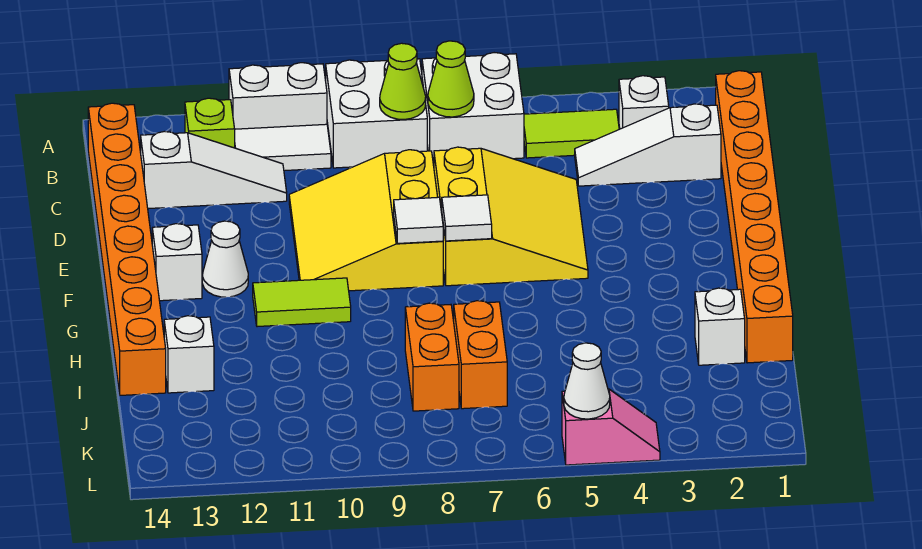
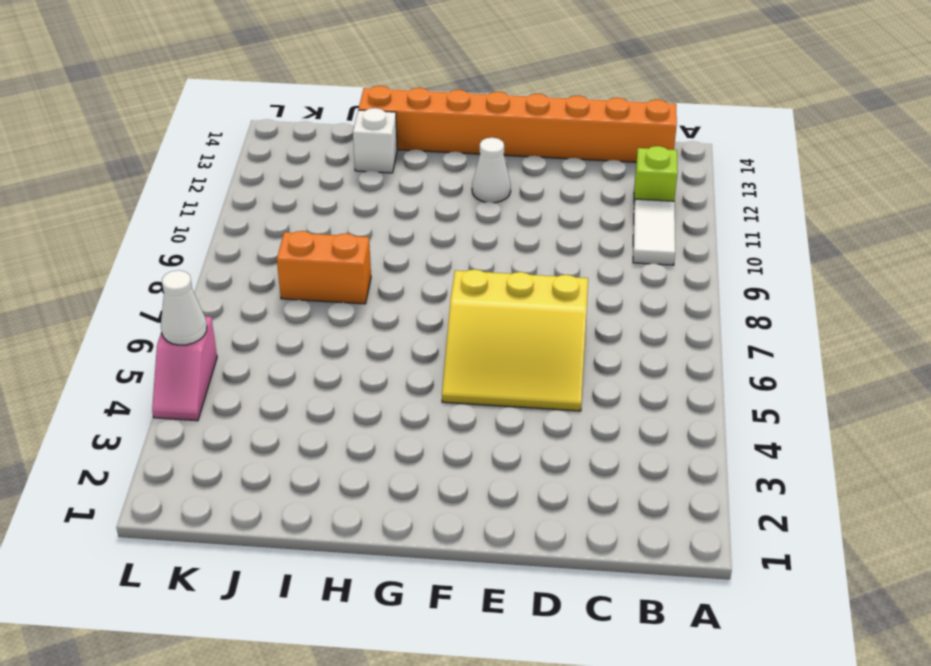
none -> white brick A6:B7 level 1
none -> white brick A8:B9 level 1
none -> white brick A10:A11 level 1

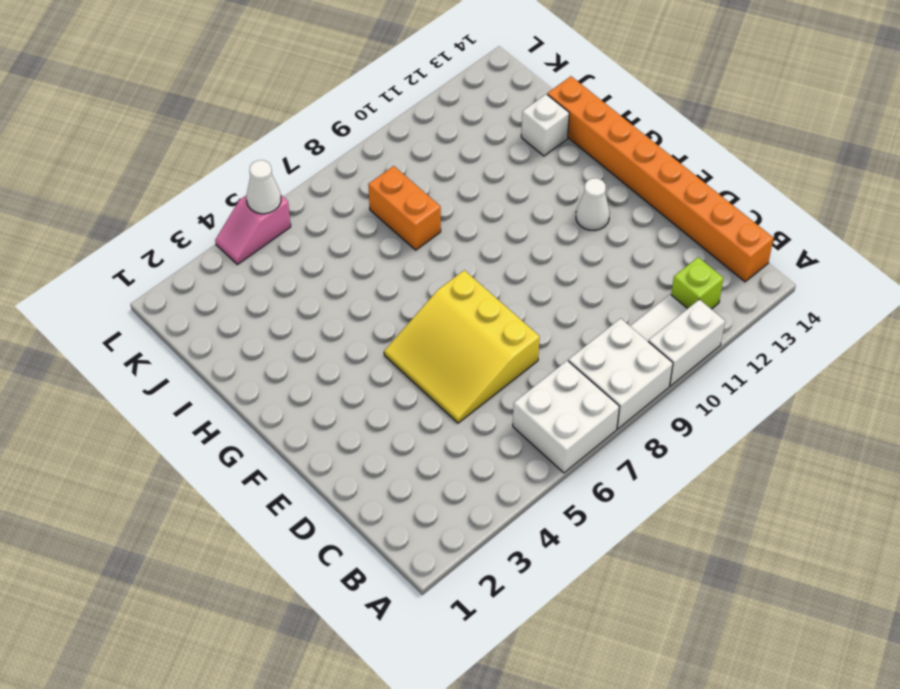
none -> orange brick B1:I1 level 1
none -> white brick B3 level 1
none -> lime tile B4:B5 level 1

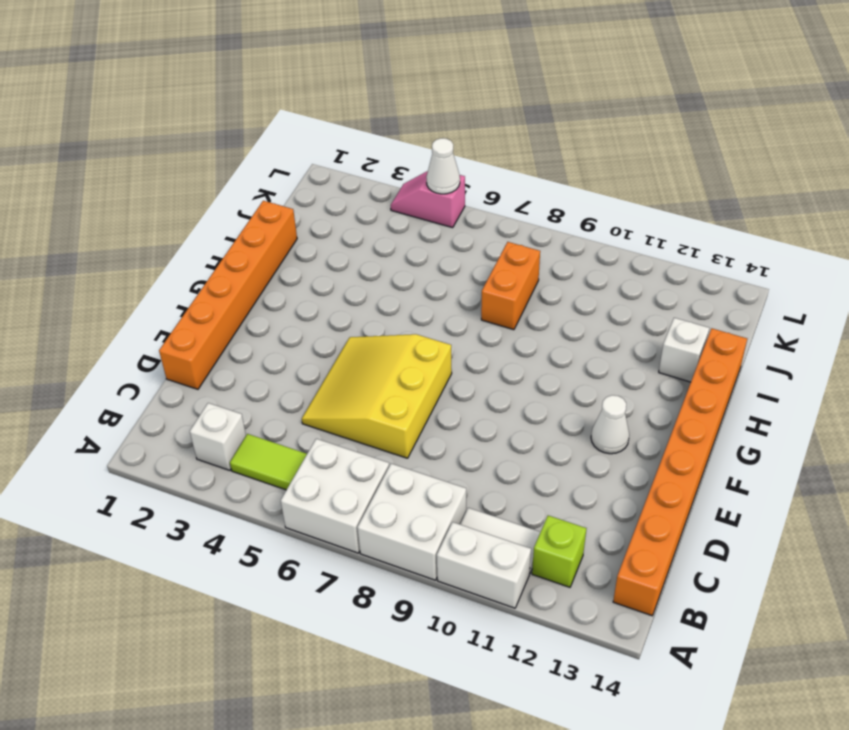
orange brick D1:I1 level 1 -> orange brick B1:I1 level 1
none -> white slope C2:C4 level 1 top 2
none -> white slope C11:C13 level 1 top 13
none -> yellow slope D8:F10 level 1 top 8

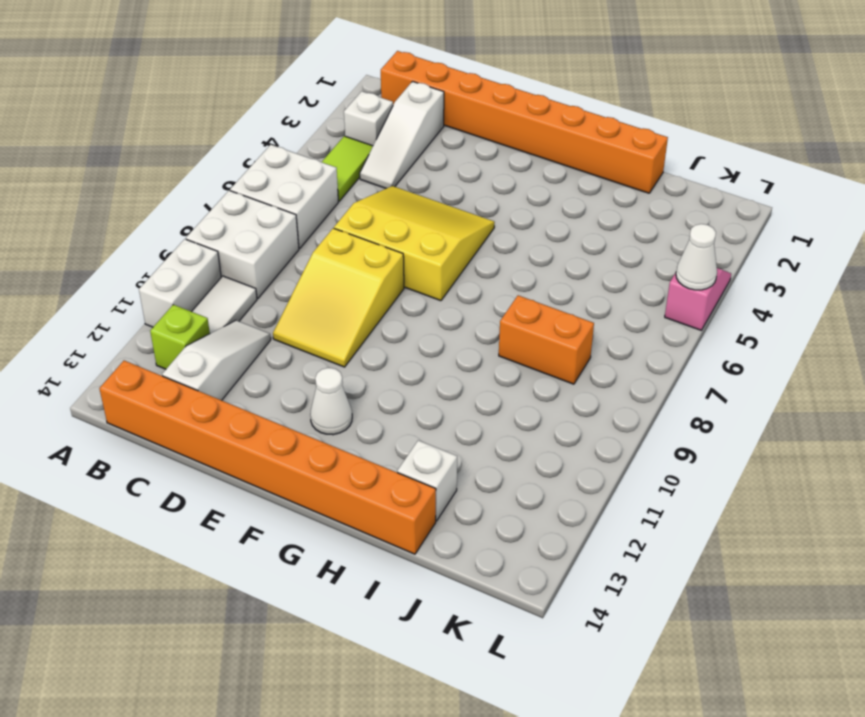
yellow slope D8:E10 level 1 top 8 -> yellow slope D8:F10 level 1 top 8
none -> white brick F13 level 1
none -> lime tile G10:G11 level 1
none -> white brick I2 level 1

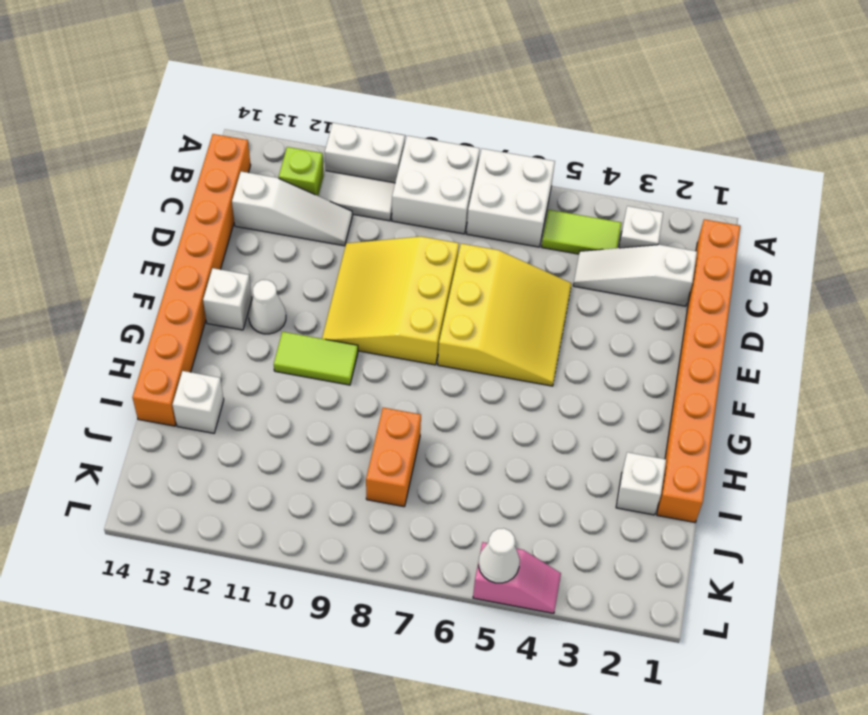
none -> orange brick I7:J7 level 1
none -> lime cone B7 level 2
none -> lime cone B8 level 2

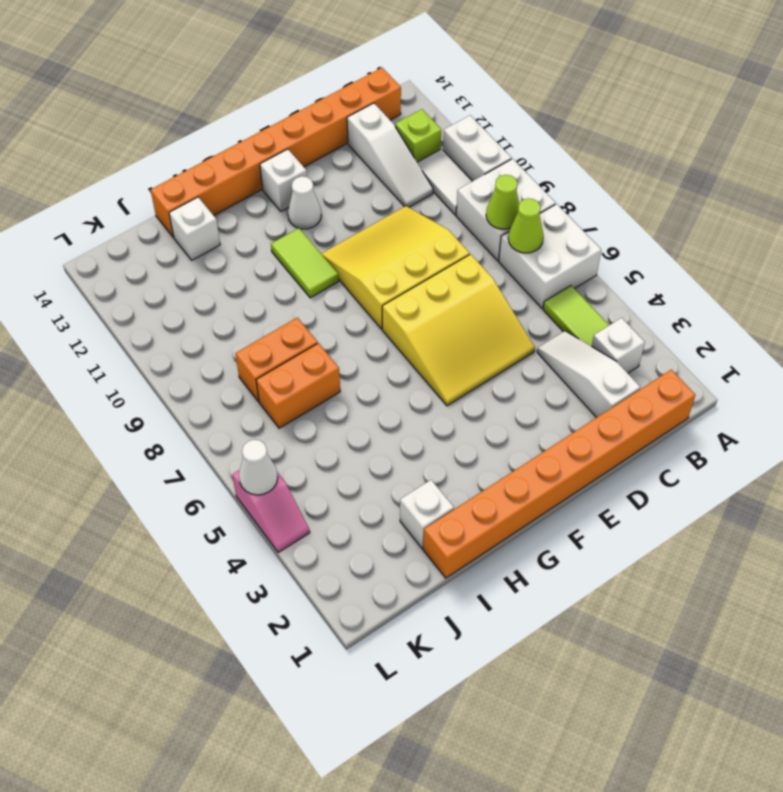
none -> white tile F7 level 2
none -> white tile F8 level 2

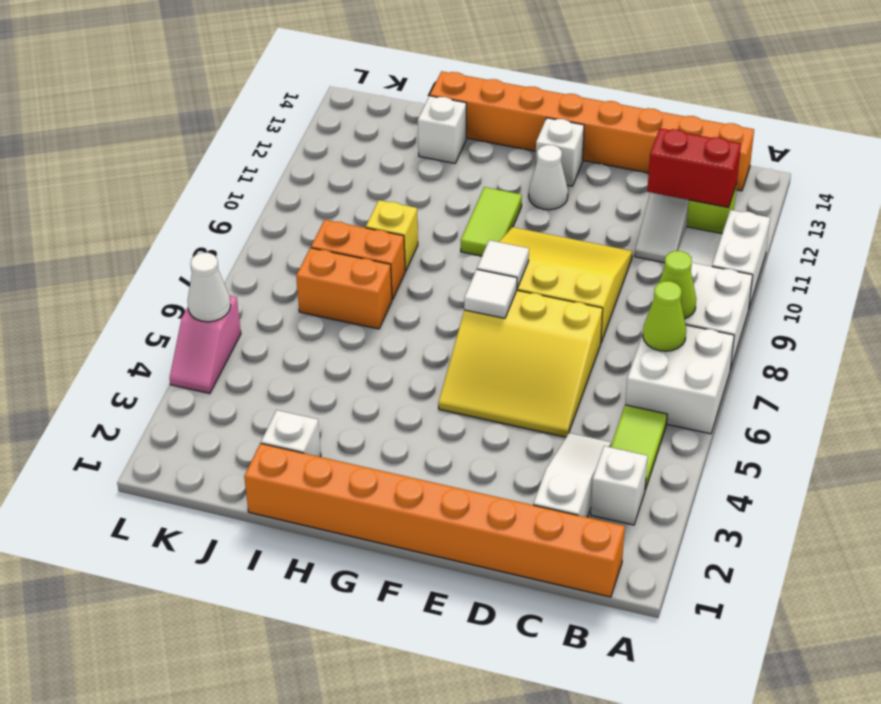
red brick B12:C12 level 2 -> none
yellow brick I9 level 1 -> none

